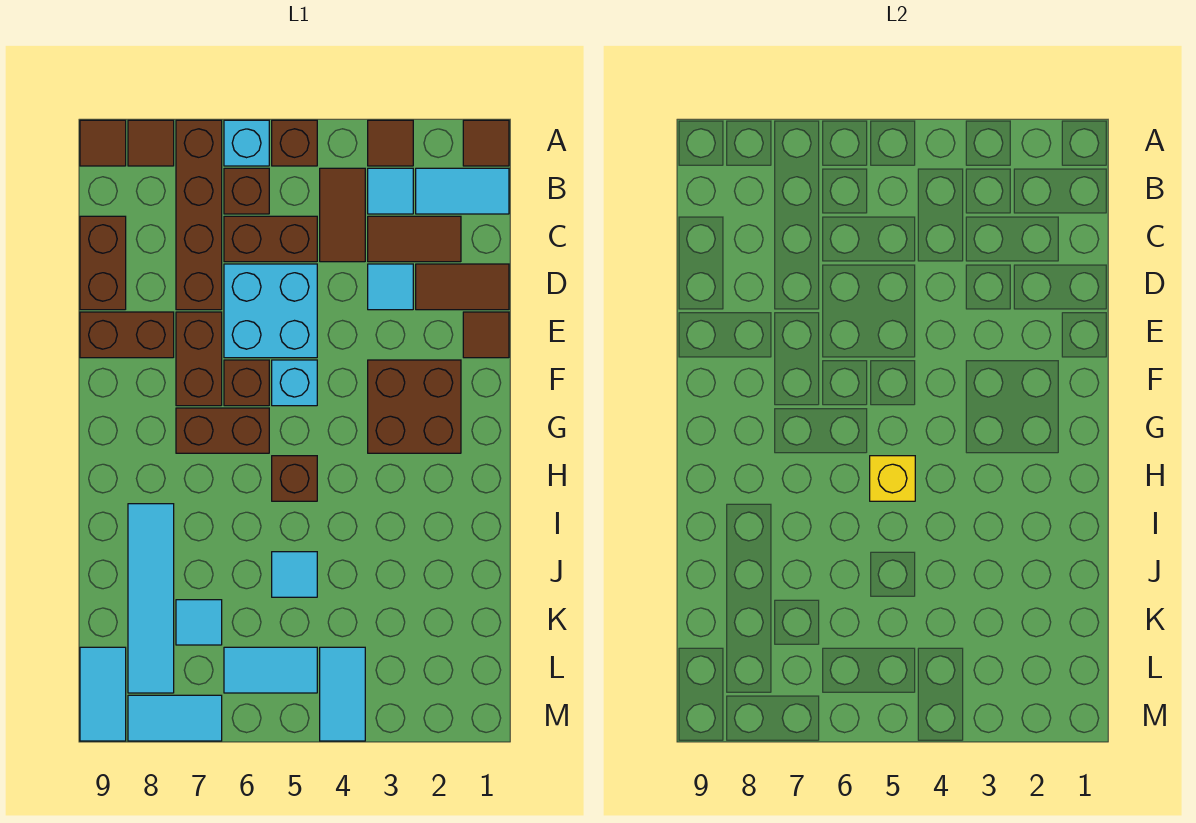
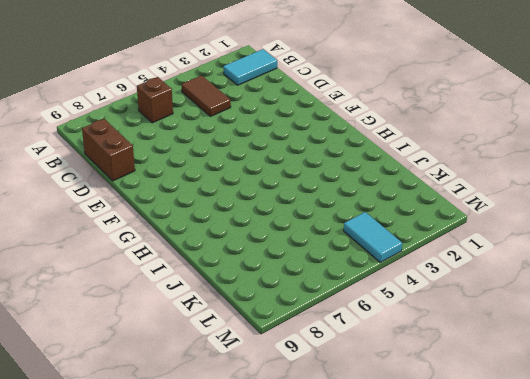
none -> brown tile A1 level 1
none -> brown tile A3 level 1
none -> brown brick A5 level 1
none -> cyan brick A6 level 1

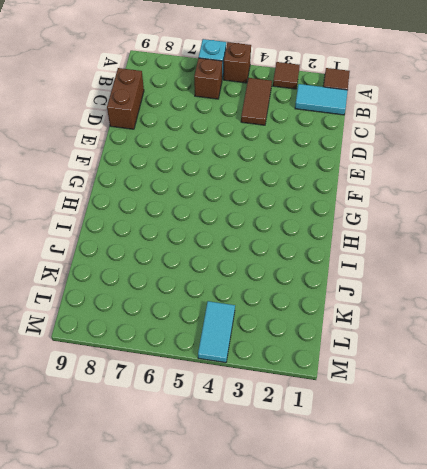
none -> brown brick A7:D7 level 1
none -> brown tile A8 level 1
none -> brown tile A9 level 1
none -> cyan tile B3 level 1

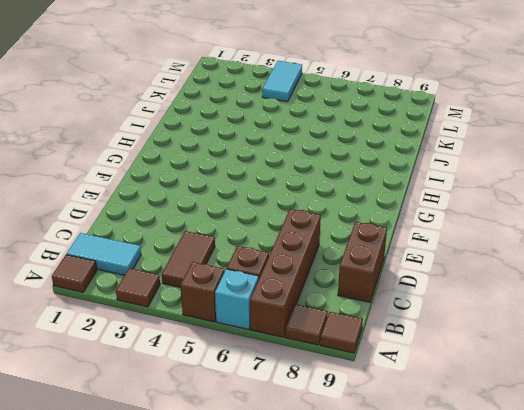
none -> cyan tile B3 level 1
none -> brown tile C2:C3 level 1
none -> brown brick C5:C6 level 1
none -> brown tile D1:D2 level 1

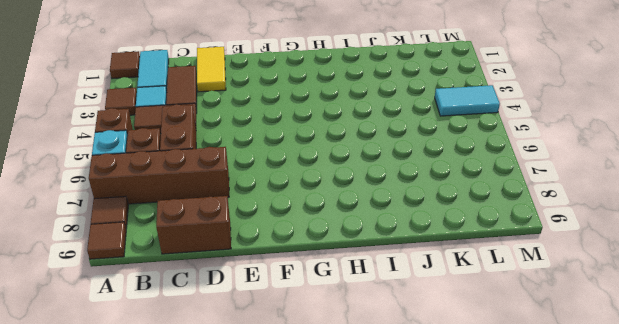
yellow tile D1:D2 level 1 -> brown tile D1:D2 level 1
none -> cyan tile D3 level 1
none -> cyan brick D5:E6 level 1
none -> brown tile E1 level 1
none -> brown brick E7:F7 level 1

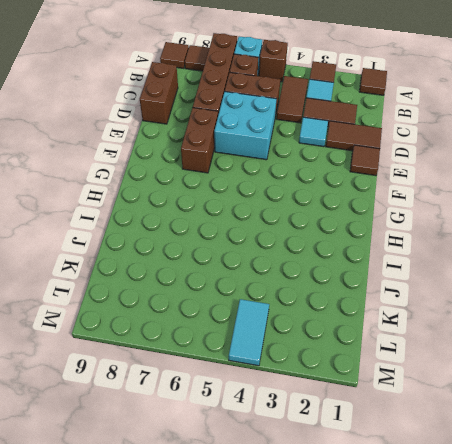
none -> cyan tile B1:B2 level 1
none -> brown brick E8:E9 level 1
none -> brown brick F2:G3 level 1
none -> cyan brick F5 level 1

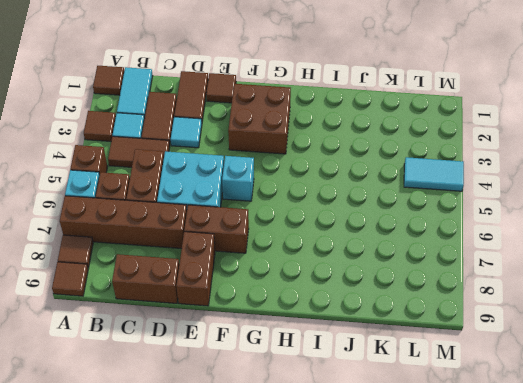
none -> brown brick F6 level 1
none -> brown brick G6:G7 level 1
none -> brown brick H5 level 1
none -> cyan tile I8:L8 level 1

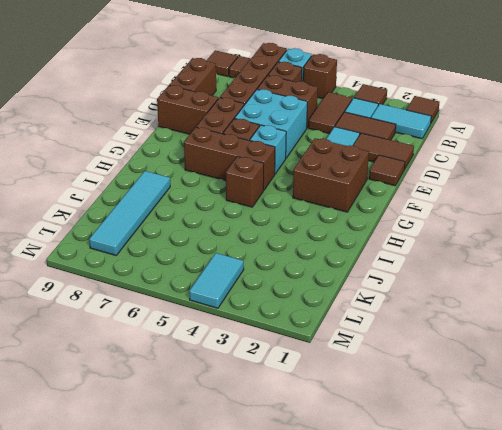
brown brick G5:G7 level 1 -> brown brick G6:G7 level 1
none -> cyan tile J5 level 1
none -> cyan tile K7 level 1
none -> cyan tile L5:L6 level 1
none -> cyan tile L9:M9 level 1

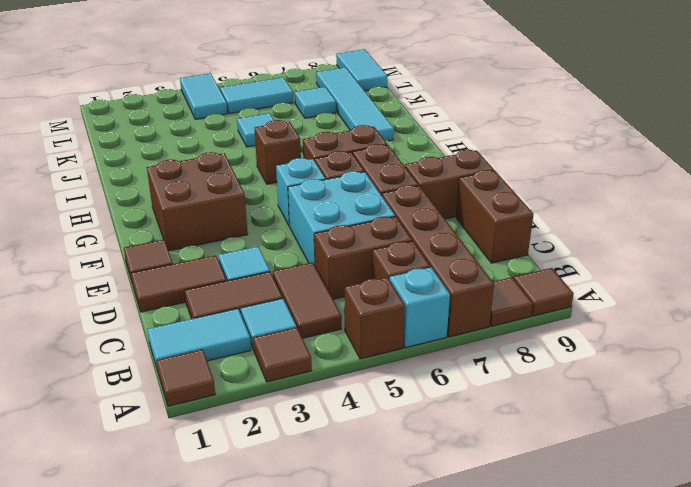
none -> cyan tile M7:M8 level 1
none -> yellow brick H5 level 2

